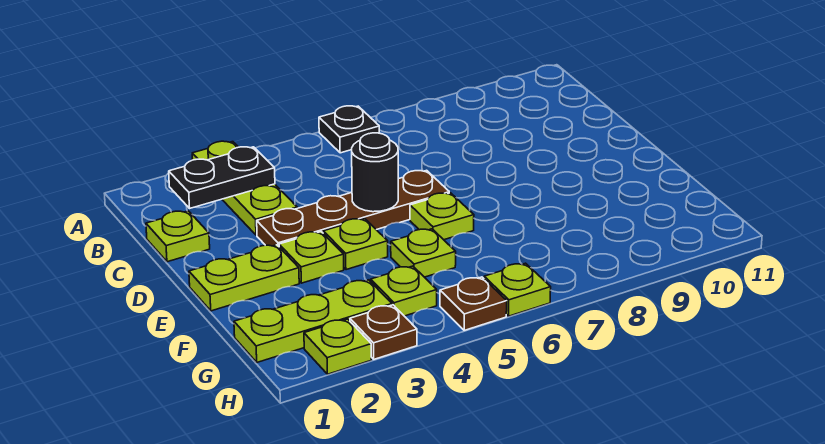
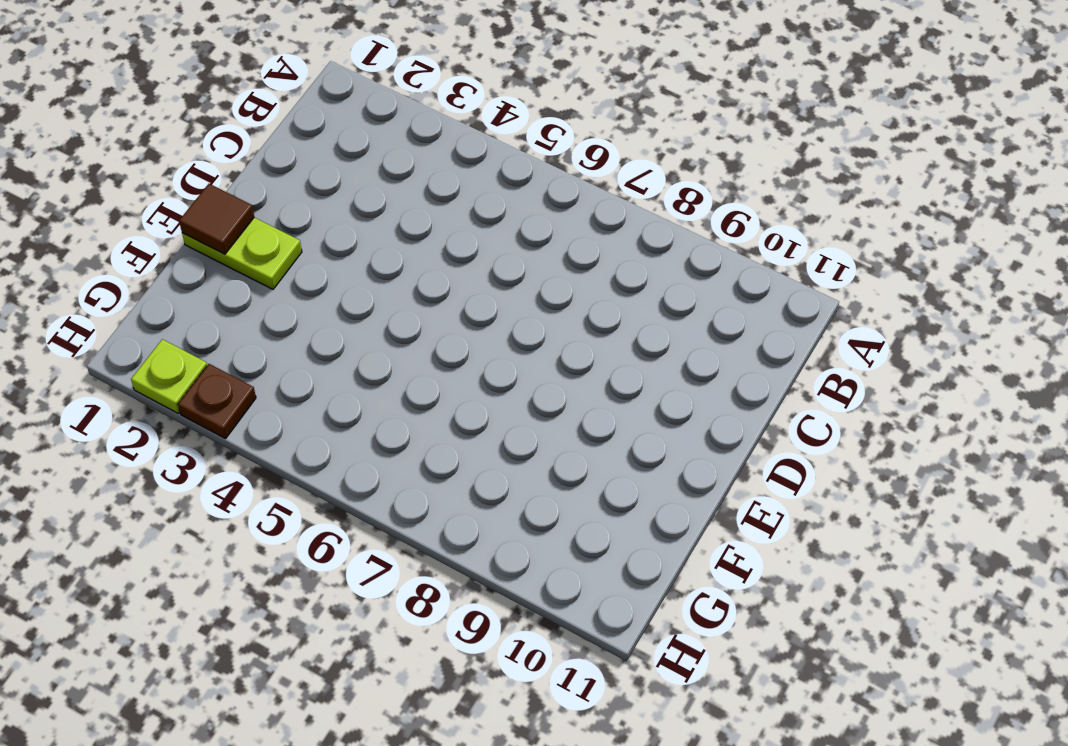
brown tile E1 level 2 -> none
none -> lime plate A3:C3 level 1
none -> black plate A6 level 1
none -> lime plate C1 level 1

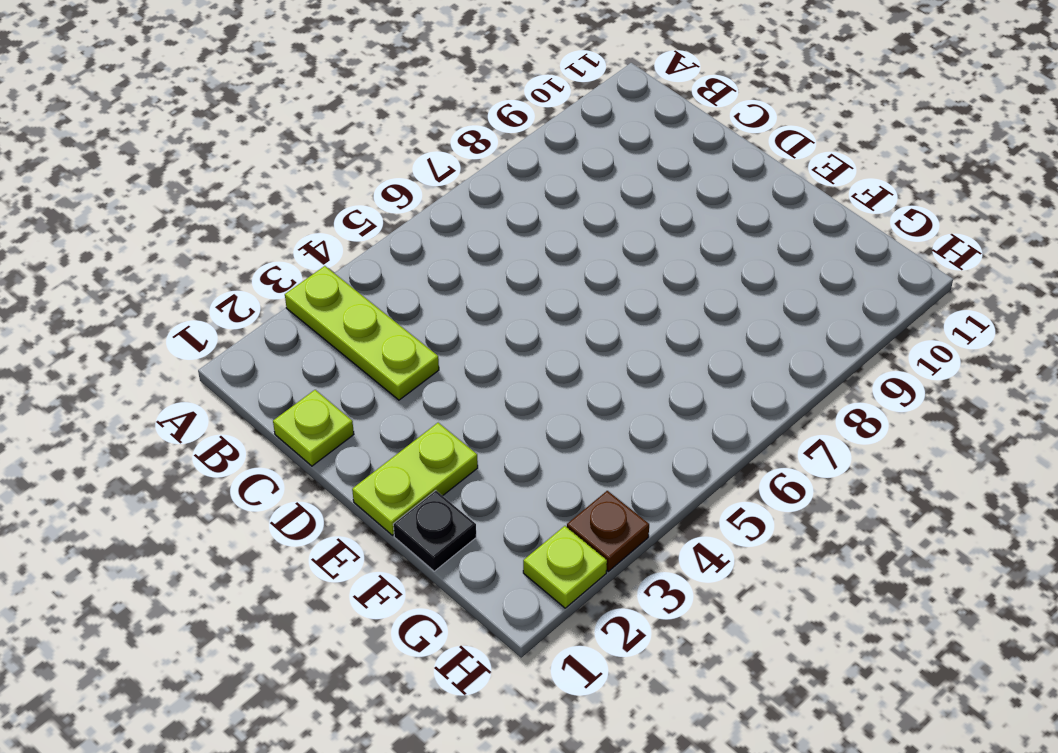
black plate F1 level 1 -> black plate A6 level 1
none -> brown plate D3:D6 level 1
none -> lime plate E3 level 1
none -> lime plate E4 level 1

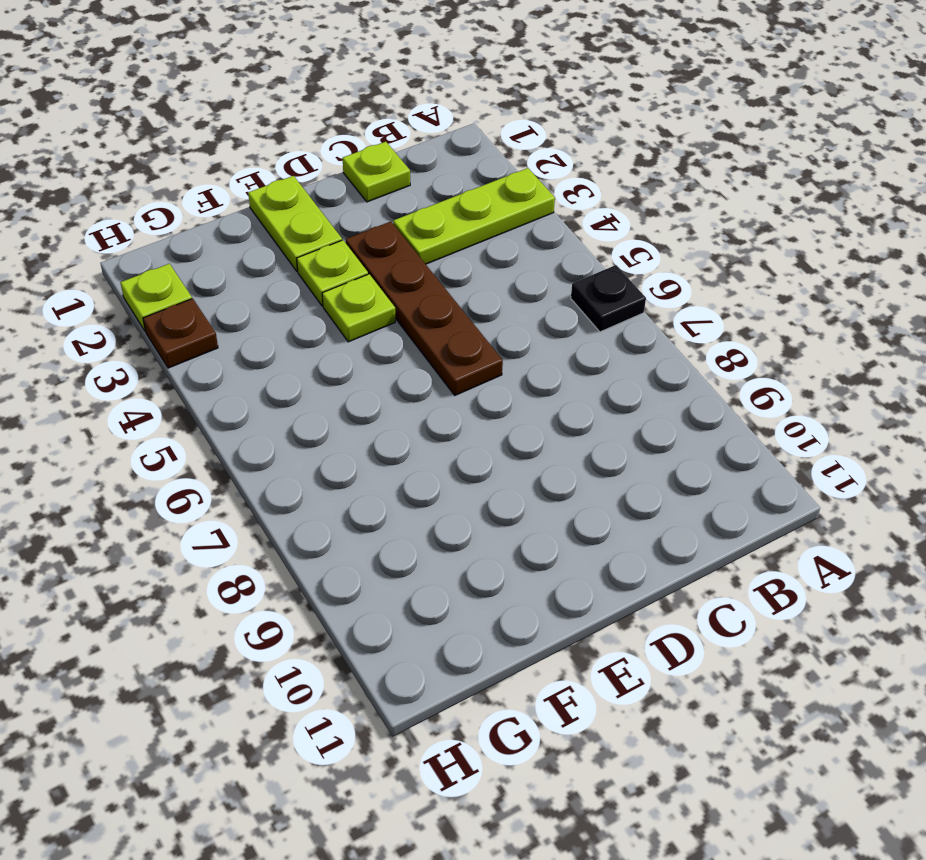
none -> lime plate E6 level 1
none -> lime plate F5 level 1
none -> lime plate G1:G3 level 1

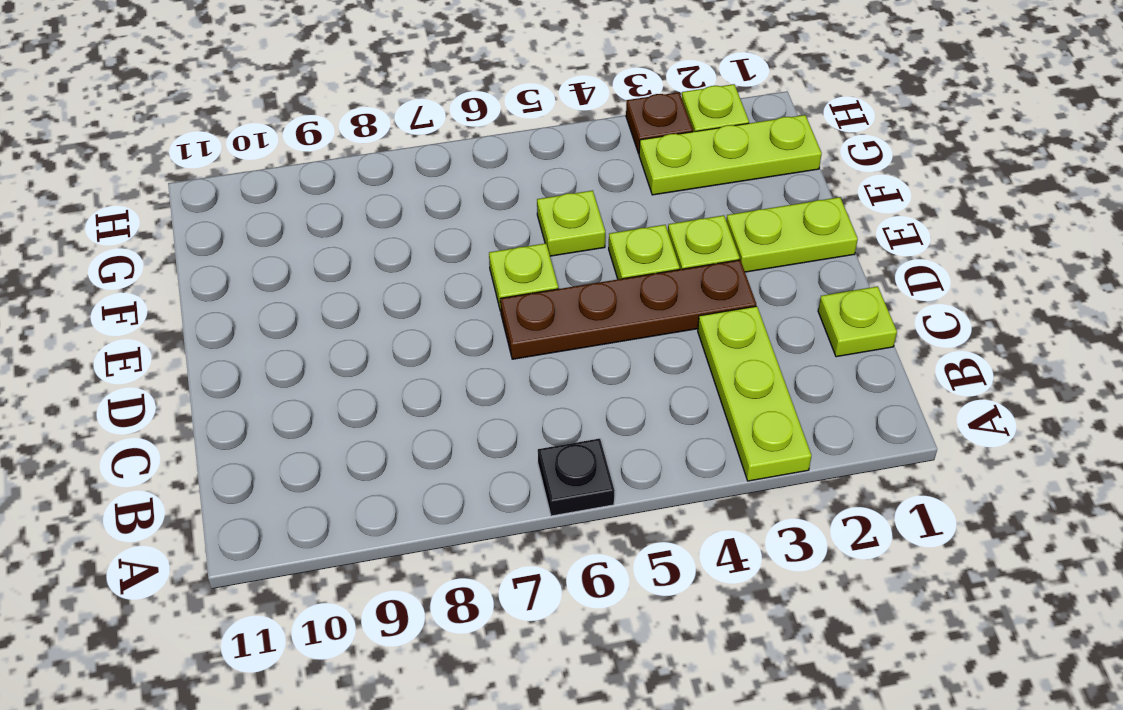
none -> lime plate G4 level 1
none -> brown plate H5 level 1
none -> lime plate H6 level 1

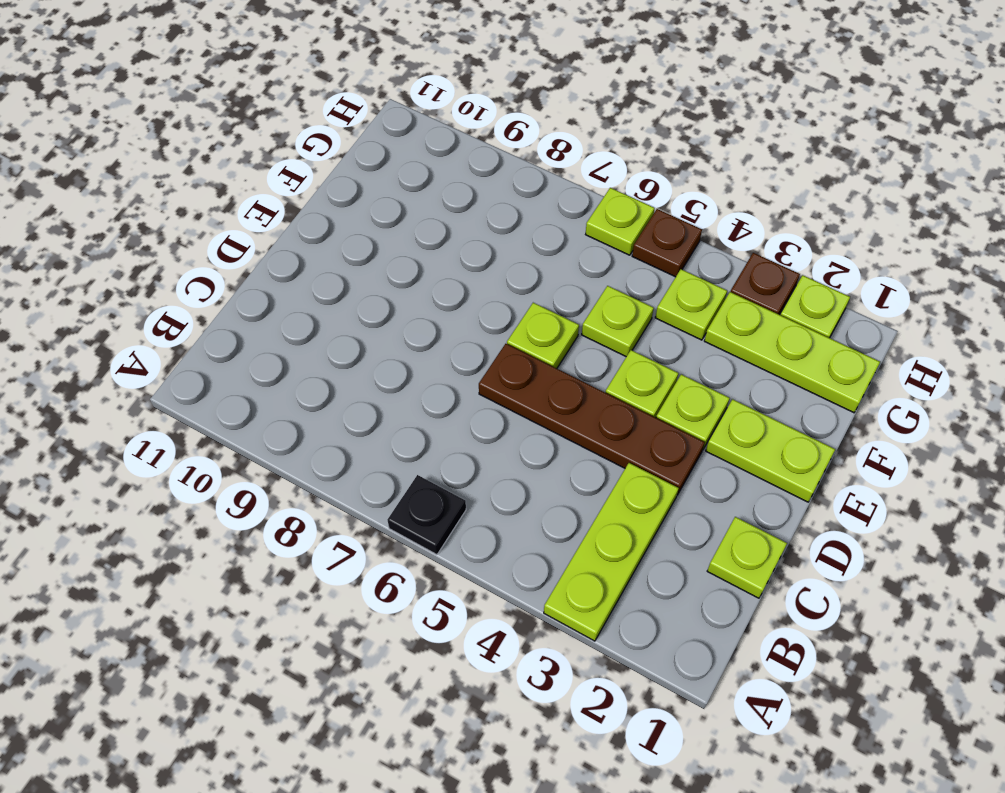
none -> black plate B2:B3 level 2
none -> black round brick D5 level 2

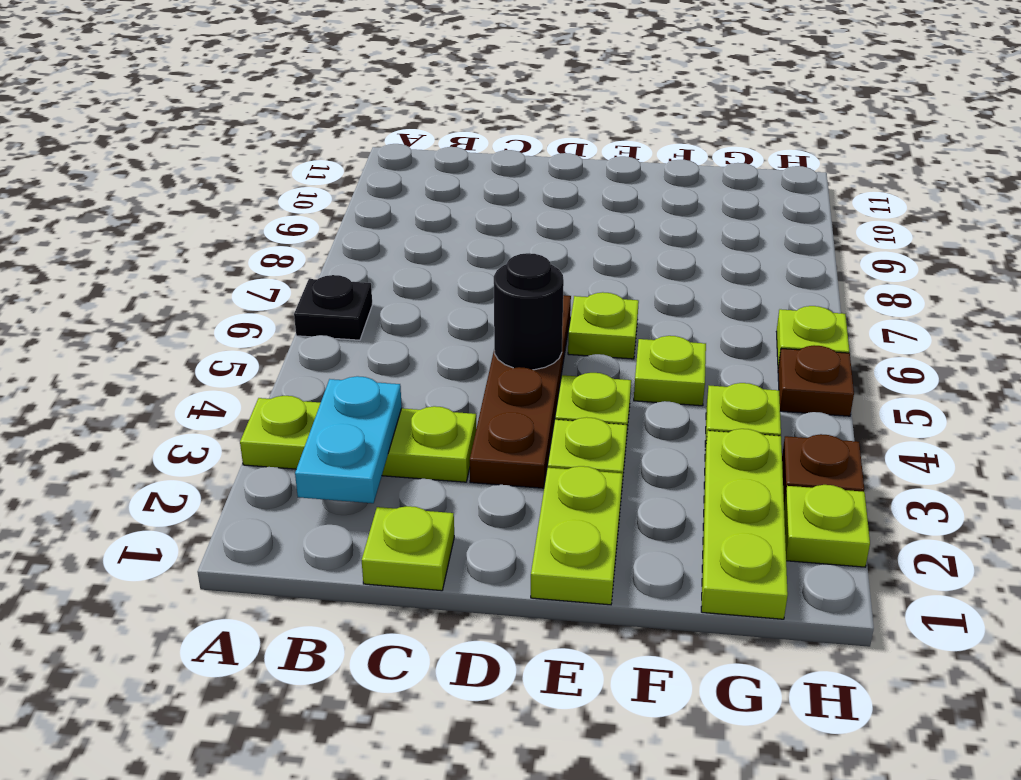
cyan plate B2:B3 level 2 -> black plate B2:B3 level 2

